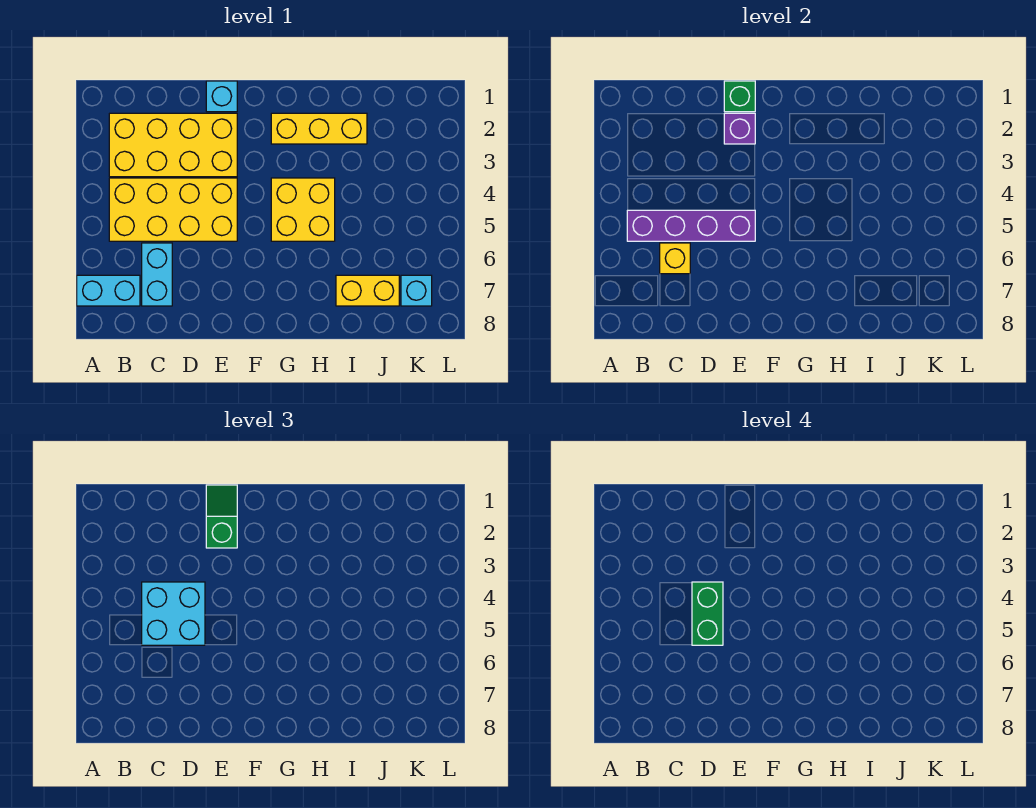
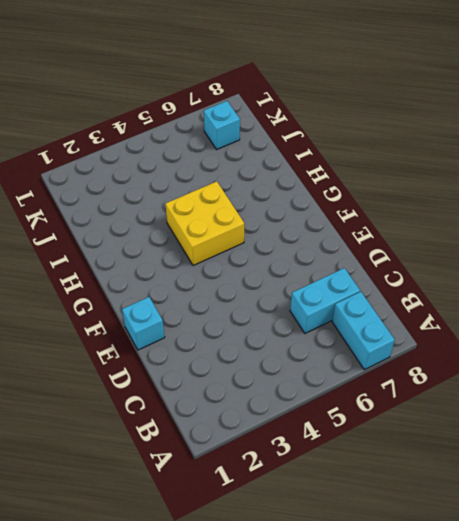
none -> yellow brick B2:E3 level 1
none -> yellow brick B4:E5 level 1
none -> yellow brick G2:I2 level 1

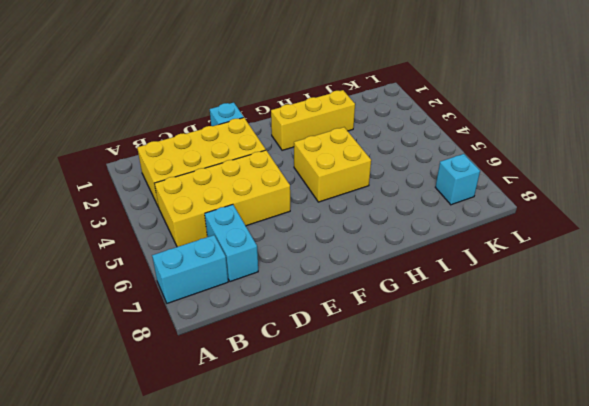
none -> yellow brick I7:J7 level 1
none -> purple brick B5:E5 level 2
none -> yellow brick C6 level 2

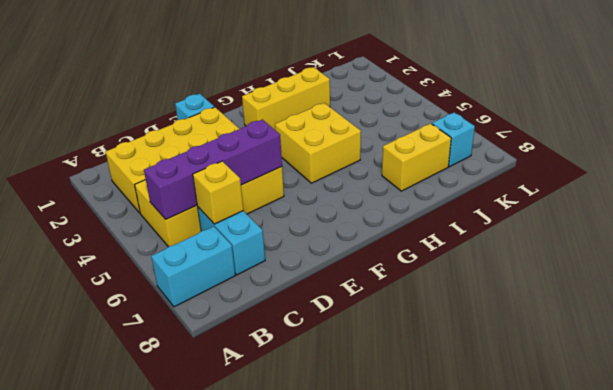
none -> green brick E1 level 2
none -> purple brick E2 level 2
none -> cyan brick C4:D5 level 3

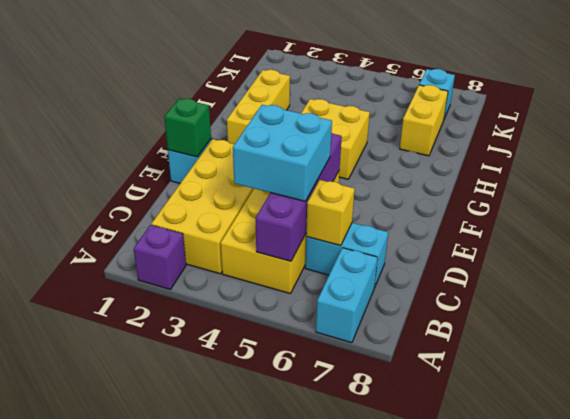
purple brick A2 level 1 -> purple brick E2 level 2
none -> green slope E1:E2 level 3 top 2
none -> green brick D4:D5 level 4

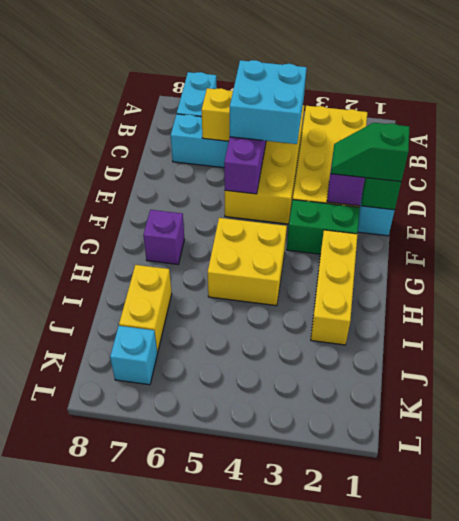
green slope E1:E2 level 3 top 1 -> green slope E1:E2 level 3 top 2
green brick F2:F3 level 1 -> green brick D4:D5 level 4
purple brick G7 level 1 -> none

